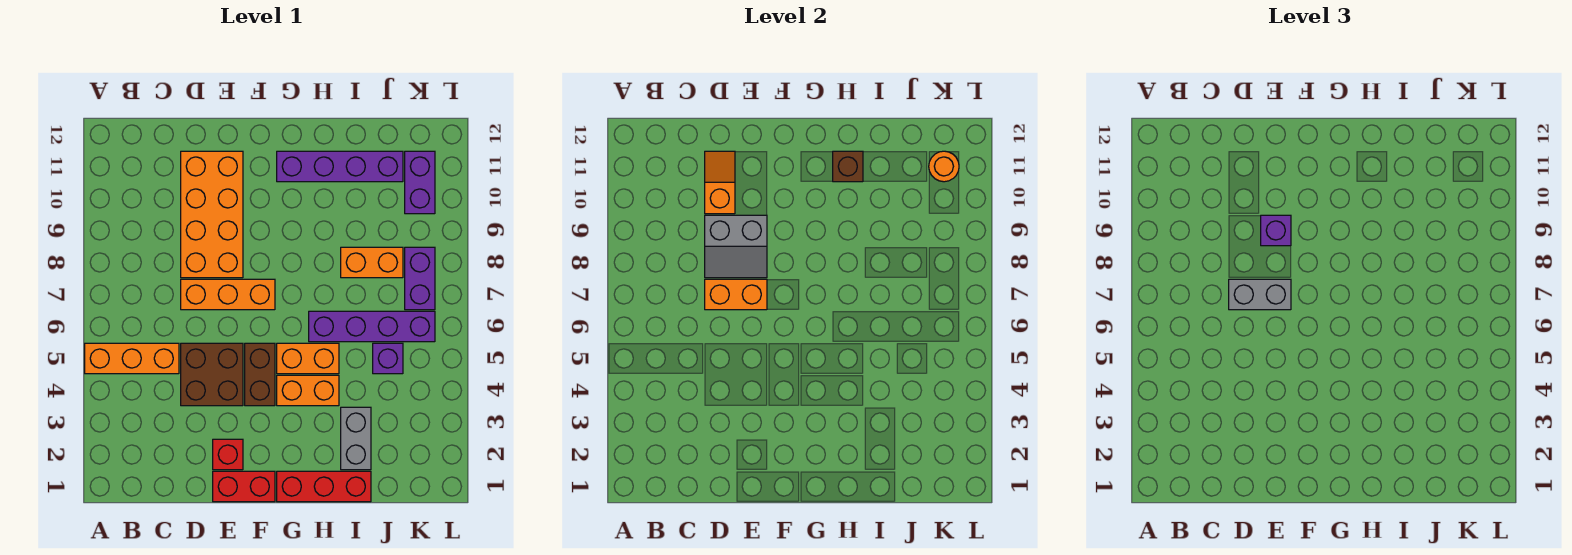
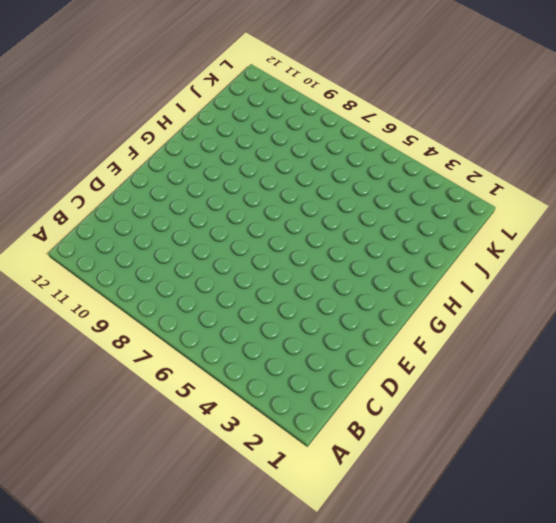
none -> orange brick A5:C5 level 1
none -> brown brick D4:E5 level 1
none -> orange brick D7:F7 level 1

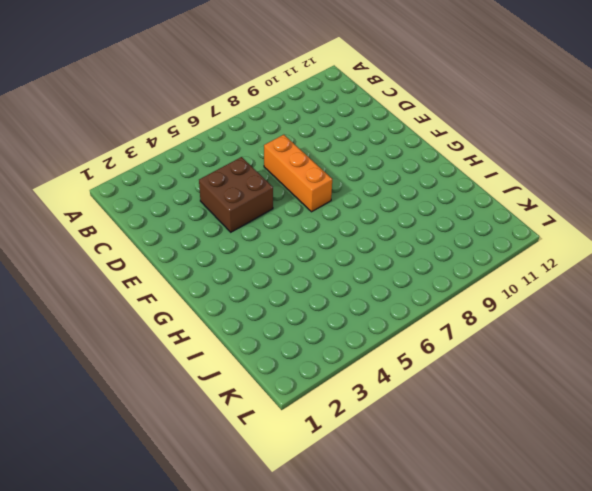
none -> orange brick A5:C5 level 1
none -> orange brick D8:E11 level 1
none -> red brick E1:F1 level 1

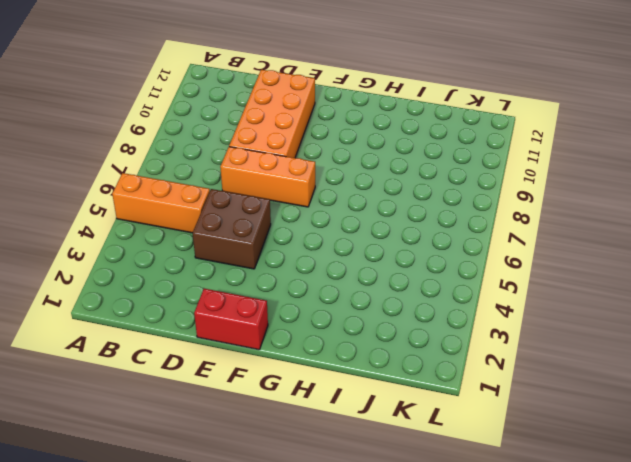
none -> red brick E2 level 1
none -> brown brick F4:F5 level 1
none -> red brick G1:I1 level 1

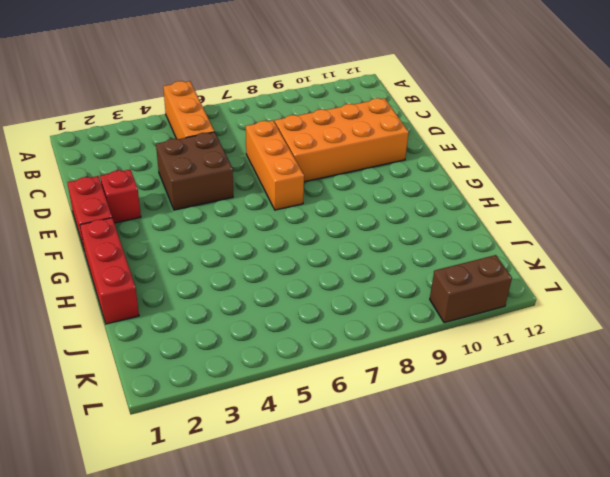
brown brick L10:L11 level 1 -> brown brick F4:F5 level 1
none -> orange brick G4:H4 level 1
none -> orange brick G5:H5 level 1
none -> purple brick G11:J11 level 1

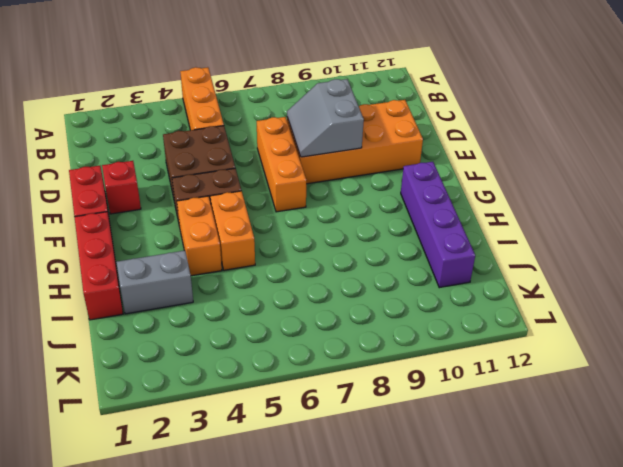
none -> purple brick H6:K6 level 1
none -> orange brick I8:J8 level 1
none -> purple brick J5 level 1

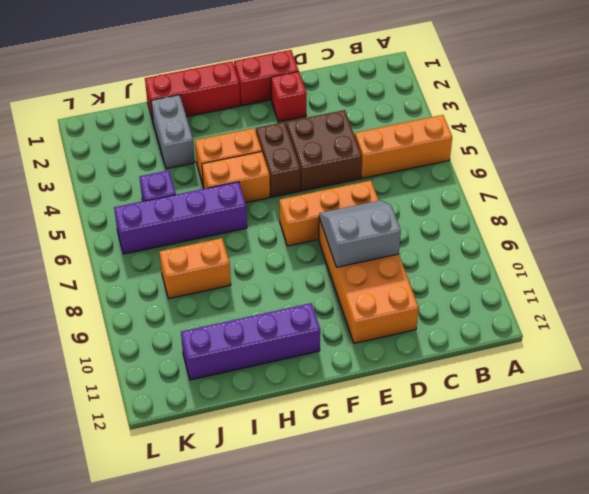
none -> purple brick K7:K8 level 1
none -> purple brick K10:K11 level 1
none -> orange brick D7:E7 level 2

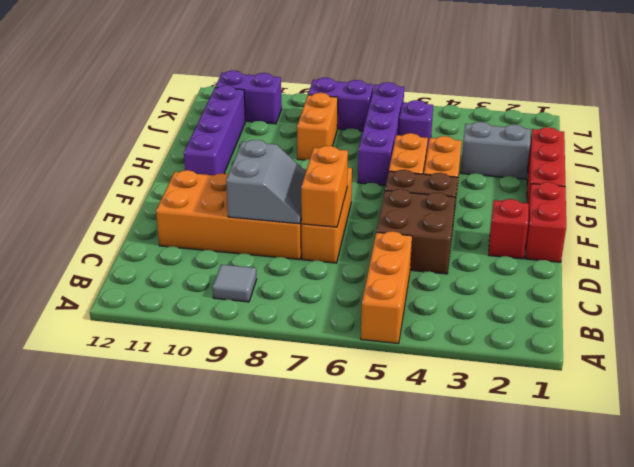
grey tile B9 level 1 -> none
none -> orange slope D10:D11 level 2 top 10
none -> brown brick H11 level 2
none -> orange round brick K11 level 2

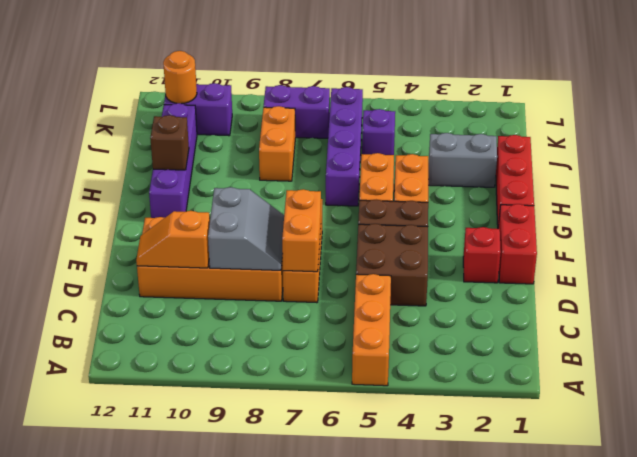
none -> grey brick D7:E7 level 3
none -> purple brick E9 level 3

